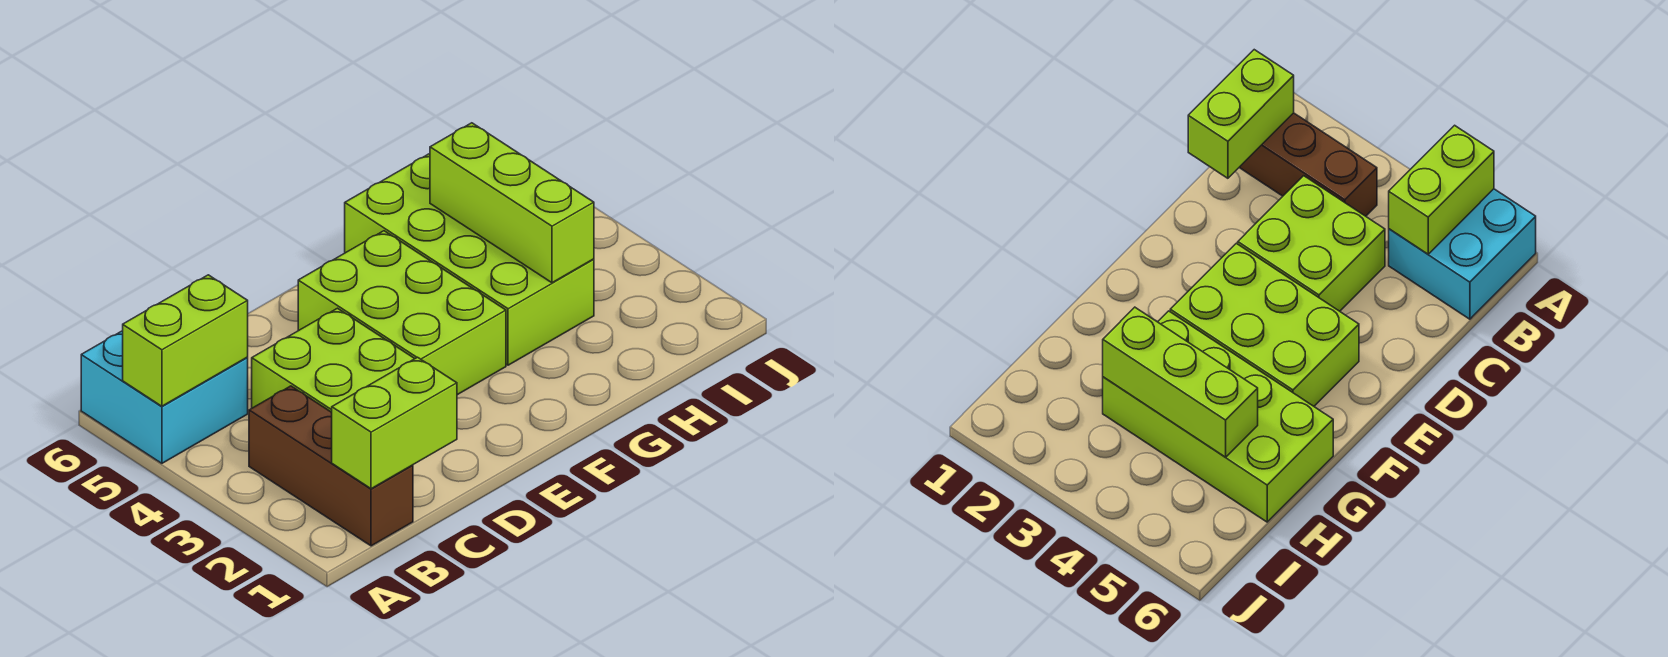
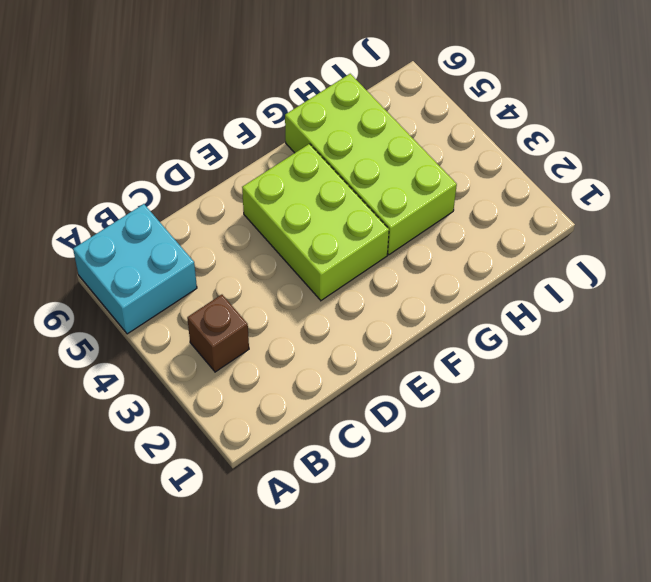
brown brick B3 level 1 -> brown brick B1:B3 level 1
none -> lime brick C3:D4 level 1
none -> lime brick A5:B5 level 2

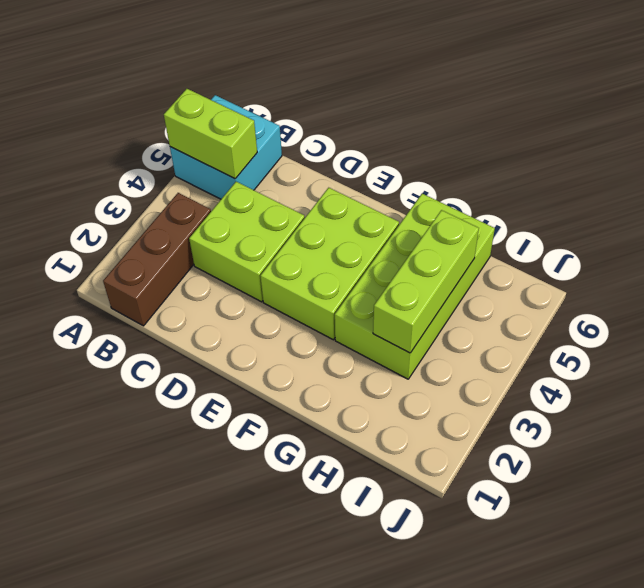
none -> lime brick B1:C1 level 2

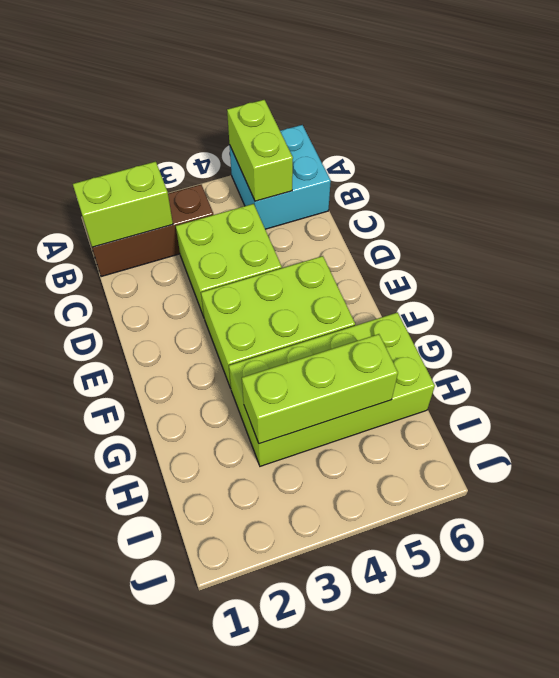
lime brick B1:B2 level 2 -> lime brick B1:C1 level 2

